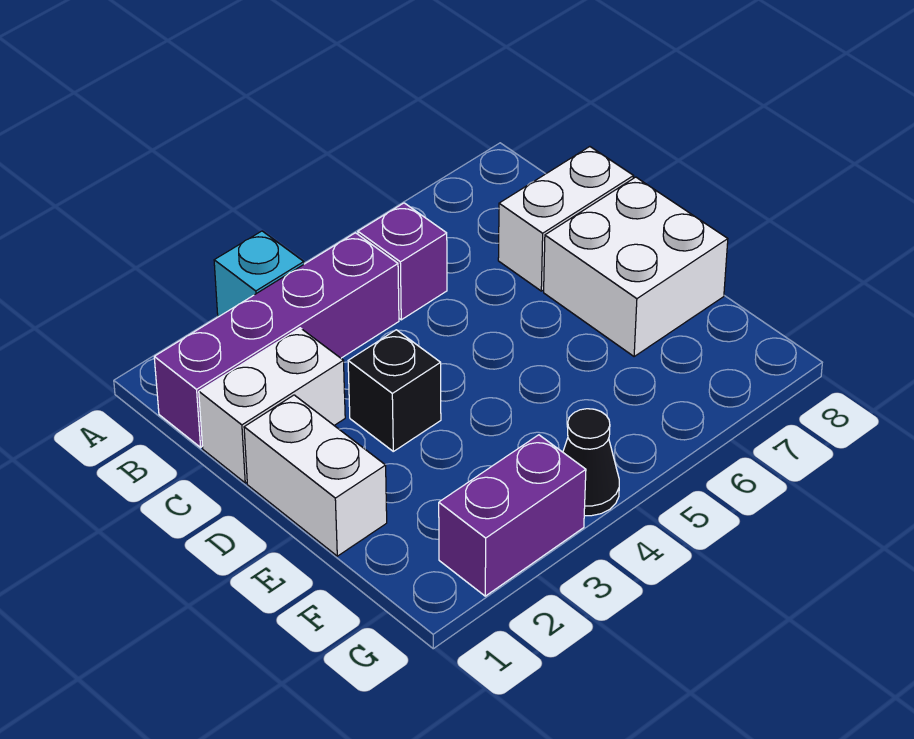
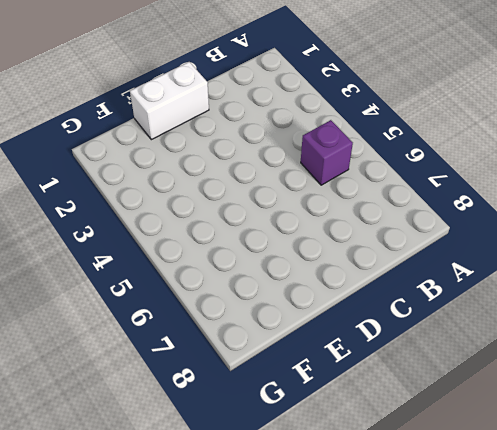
none -> cyan brick A3 level 1
none -> purple brick B1:B4 level 1

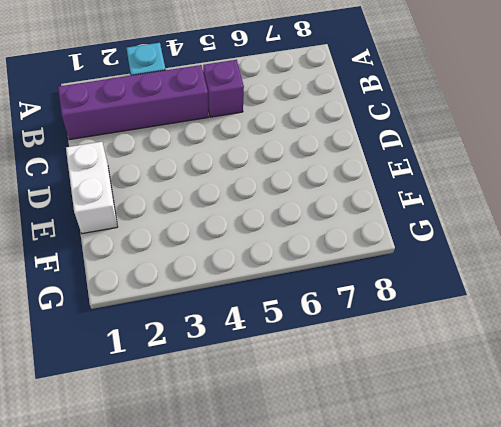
none -> white brick C1:C2 level 1
none -> white brick C7:C8 level 1

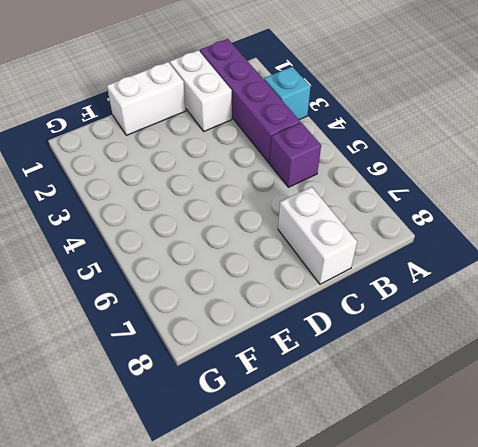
none -> black brick D3 level 1
none -> white brick D7:E8 level 1

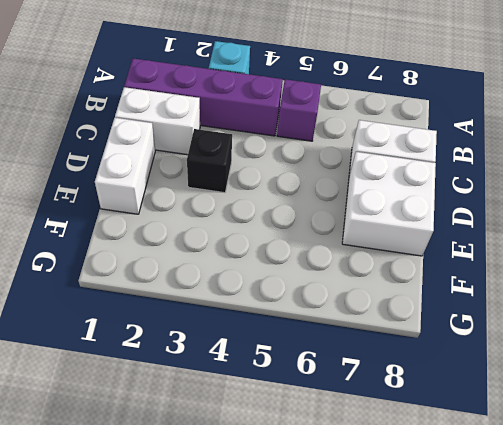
none -> purple brick G2:G3 level 1
none -> black cone G4 level 1

